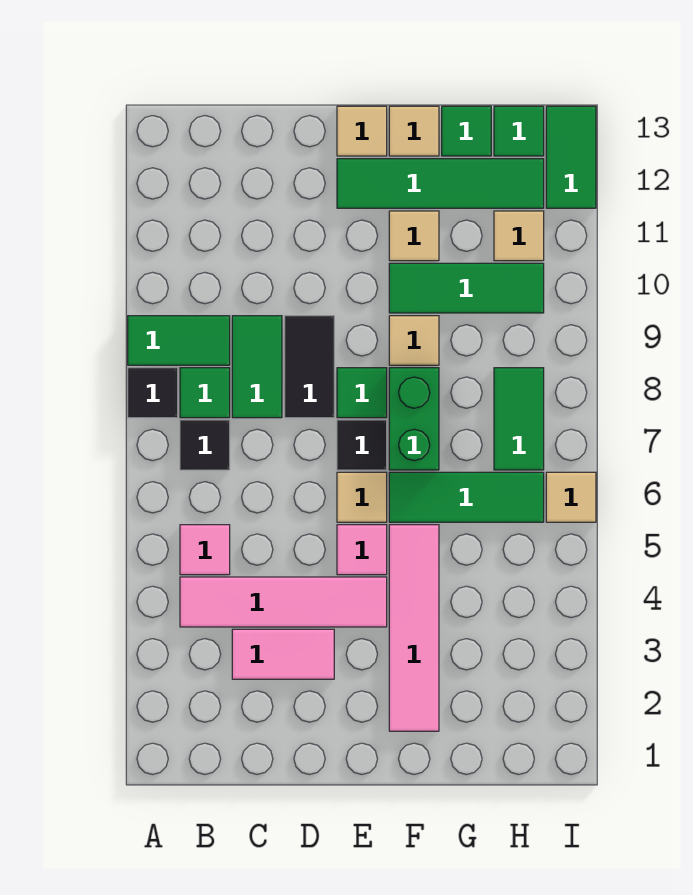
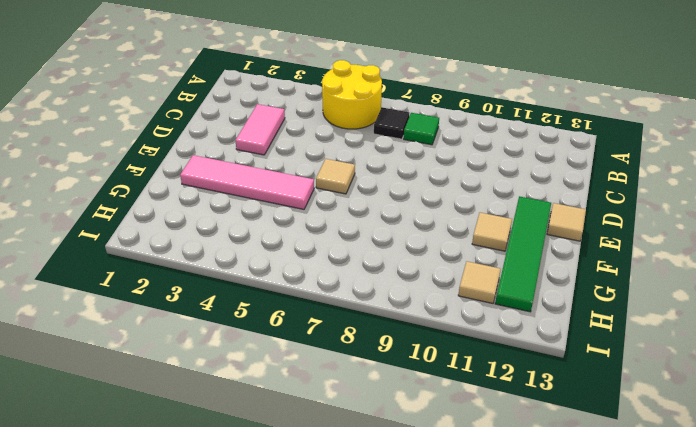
yellow round brick A5:B6 level 1 -> pink tile B5 level 1
none -> black tile A8 level 1
none -> green tile A9:B9 level 1
none -> pink tile B4:E4 level 1

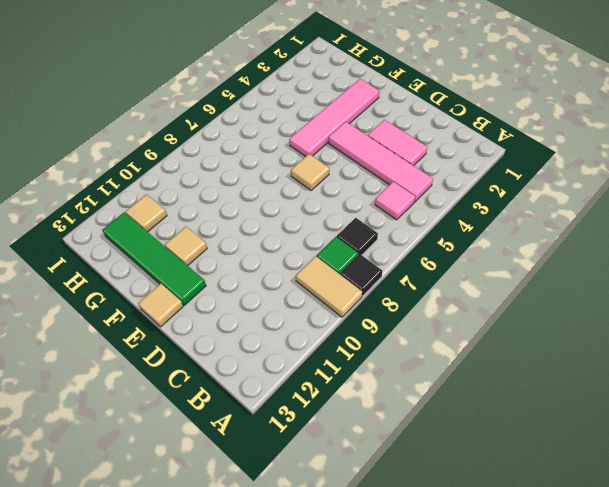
tan tile A9:B9 level 1 -> green tile A9:B9 level 1
none -> green tile C8:C9 level 1
none -> black tile D8:D9 level 1
none -> pink tile E5 level 1

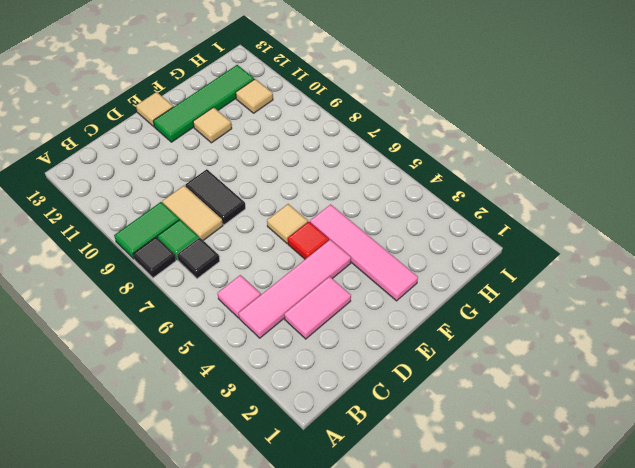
tan tile C8:C9 level 1 -> green tile C8:C9 level 1
red tile E5 level 1 -> pink tile E5 level 1
none -> black tile E7 level 1
none -> green tile E8 level 1
none -> green tile F6:H6 level 1

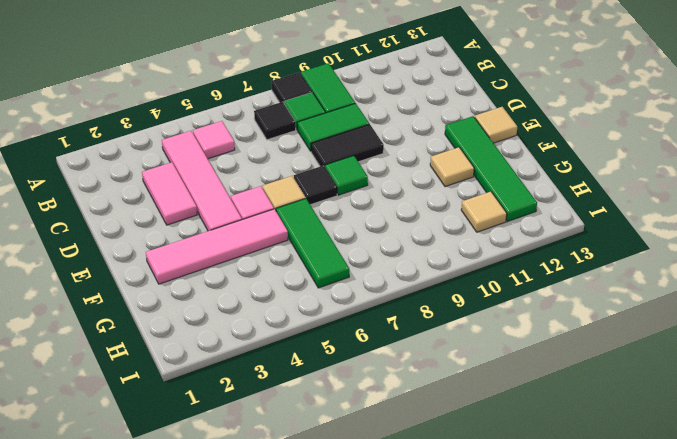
none -> green brick F7:F8 level 1
none -> tan tile F9 level 1
none -> green tile F10:H10 level 1

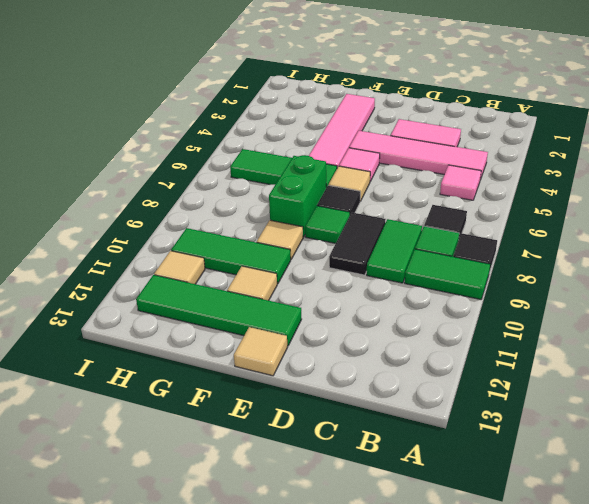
none -> tan tile F13 level 1
none -> green tile G13 level 1
none -> green tile H7:H8 level 1

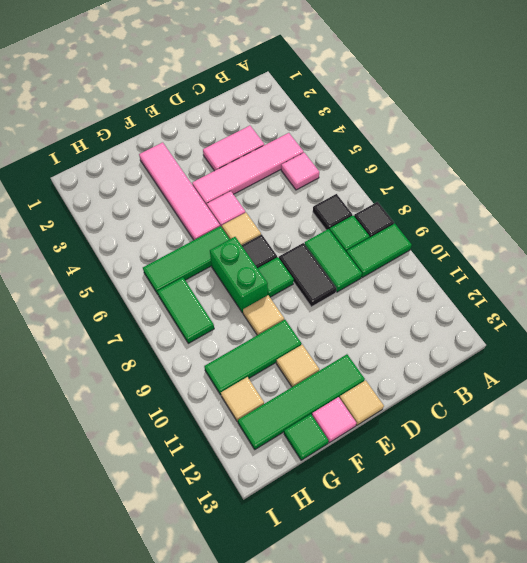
pink tile F13 level 1 -> tan tile F13 level 1
none -> green tile H13 level 1
none -> tan tile I6 level 1
none -> green tile I12:I13 level 1

